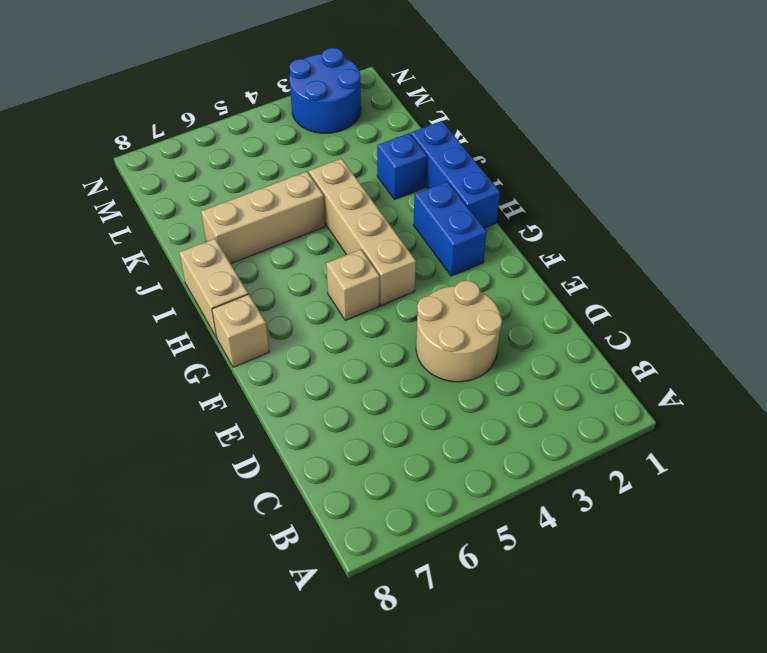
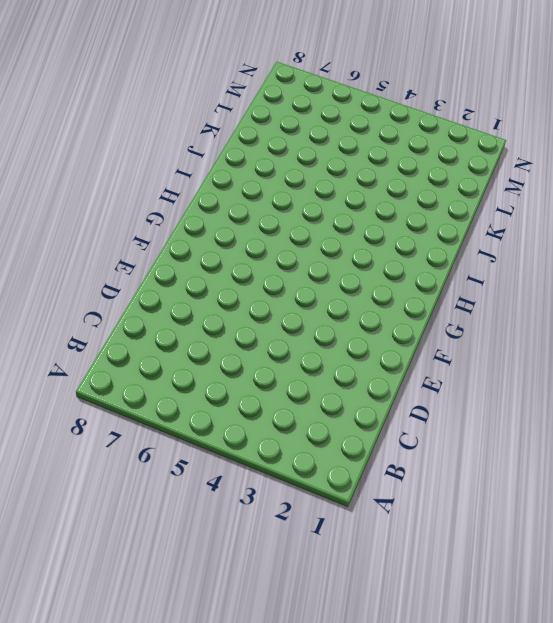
none -> tan round brick D3:E4 level 1
none -> blue brick G2:H2 level 1

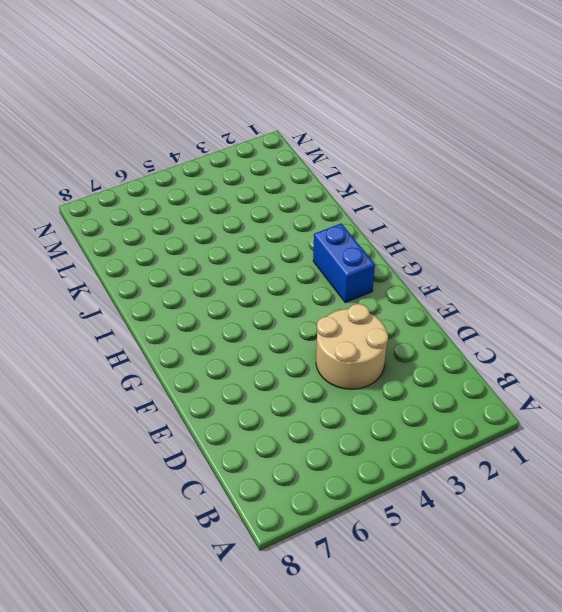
none -> tan brick G4:J4 level 1
none -> tan brick G5 level 1

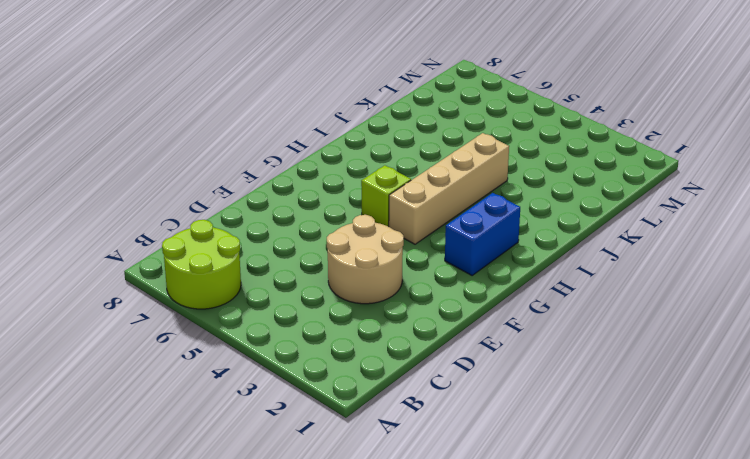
lime round brick A6:B7 level 1 -> none
lime brick G5 level 1 -> tan brick G5 level 1
none -> tan brick G8 level 1
none -> blue brick H1:J1 level 1

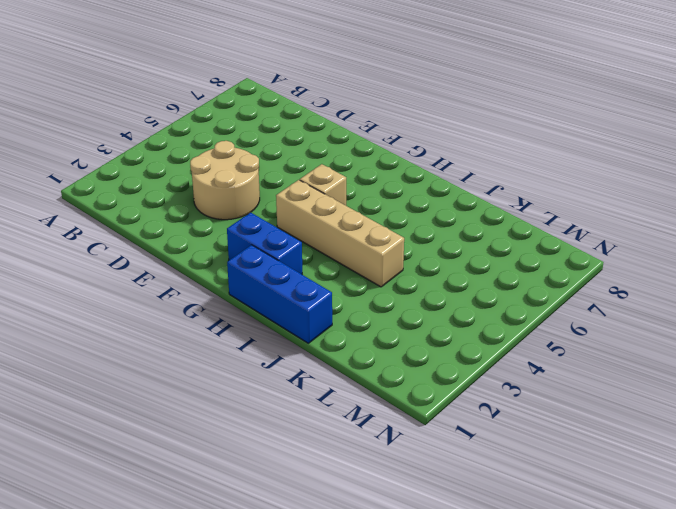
none -> tan brick G8 level 1
none -> tan brick H8:I8 level 1

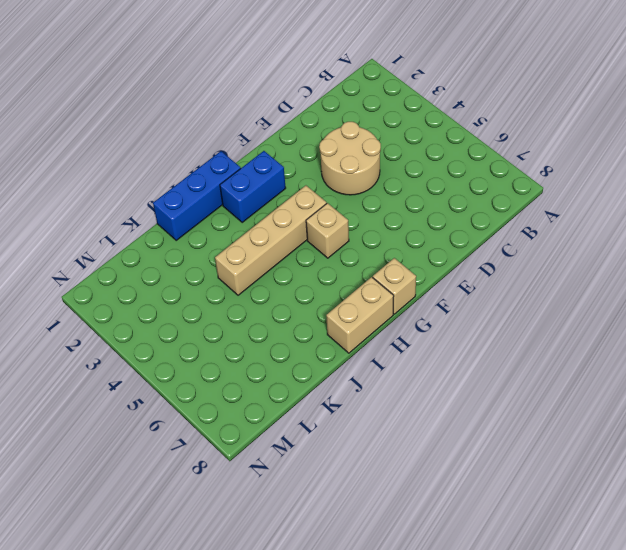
none -> blue brick J2 level 1
none -> tan brick J5:J7 level 1

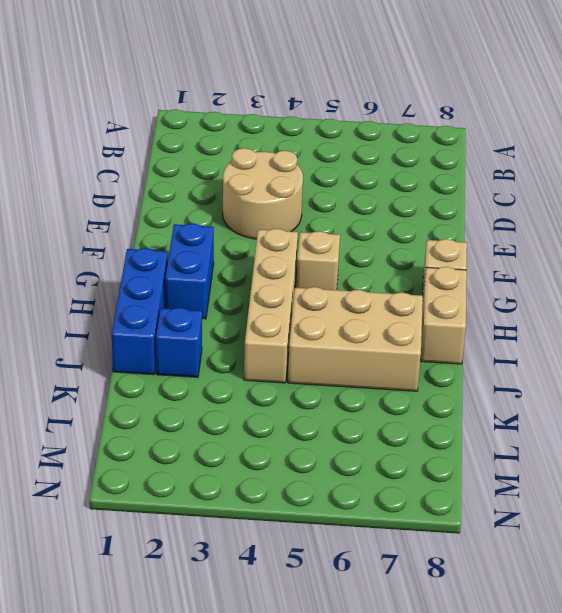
tan brick I5:J7 level 1 -> tan brick J5:J7 level 1
none -> blue round brick M2:N3 level 1

